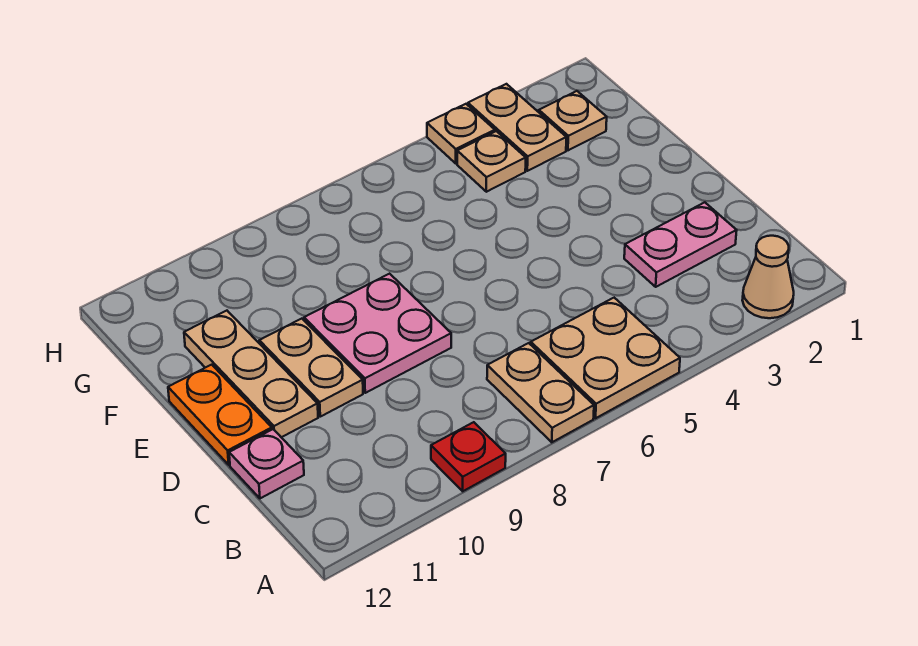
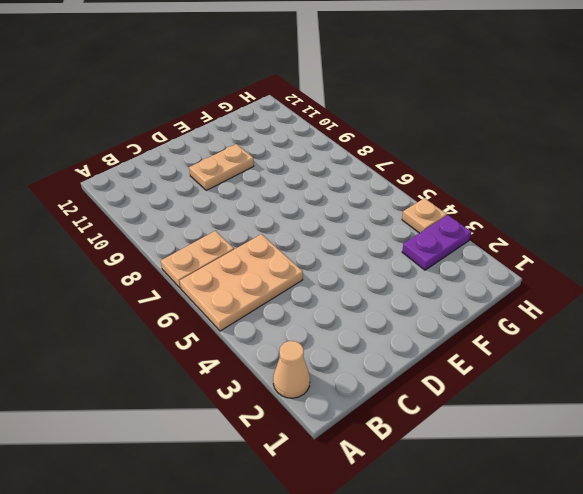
tan plate A5:C6 level 1 -> tan plate A5:B6 level 1
purple plate G3:H3 level 1 -> tan plate G3:H3 level 1
none -> red plate A9 level 1
none -> pink plate C2:C3 level 1
none -> pink plate C12 level 1

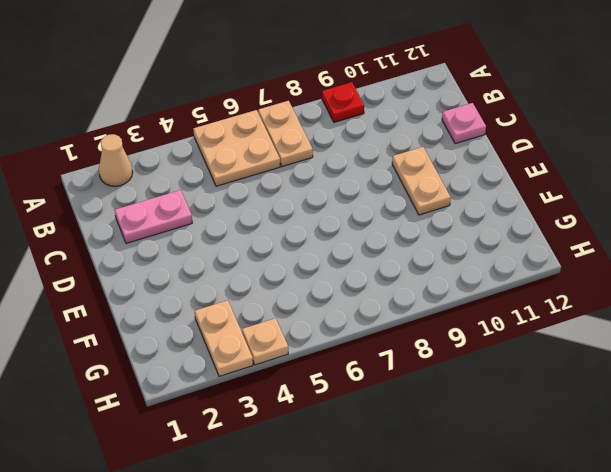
none -> pink plate D8:E9 level 1
none -> tan plate D11:F11 level 1
none -> orange plate D12:E12 level 1

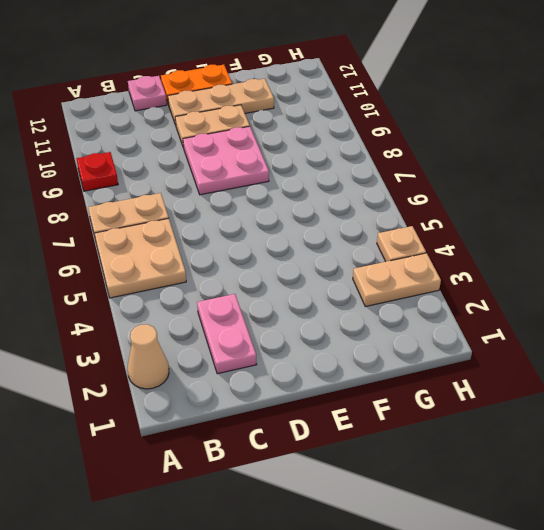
none -> tan plate G2 level 1
none -> tan plate G4 level 1

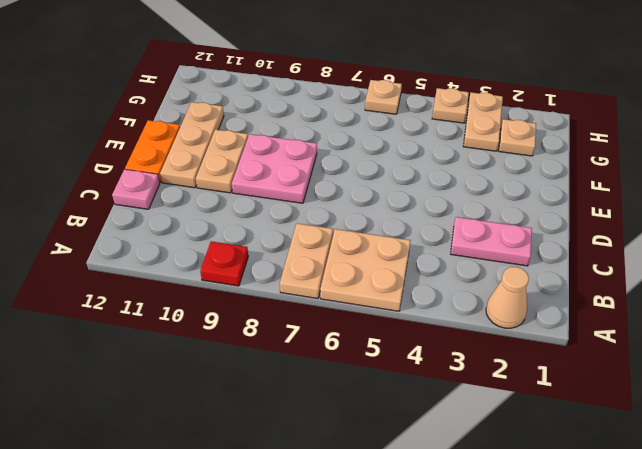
tan plate H6 level 1 -> tan plate G4 level 1

